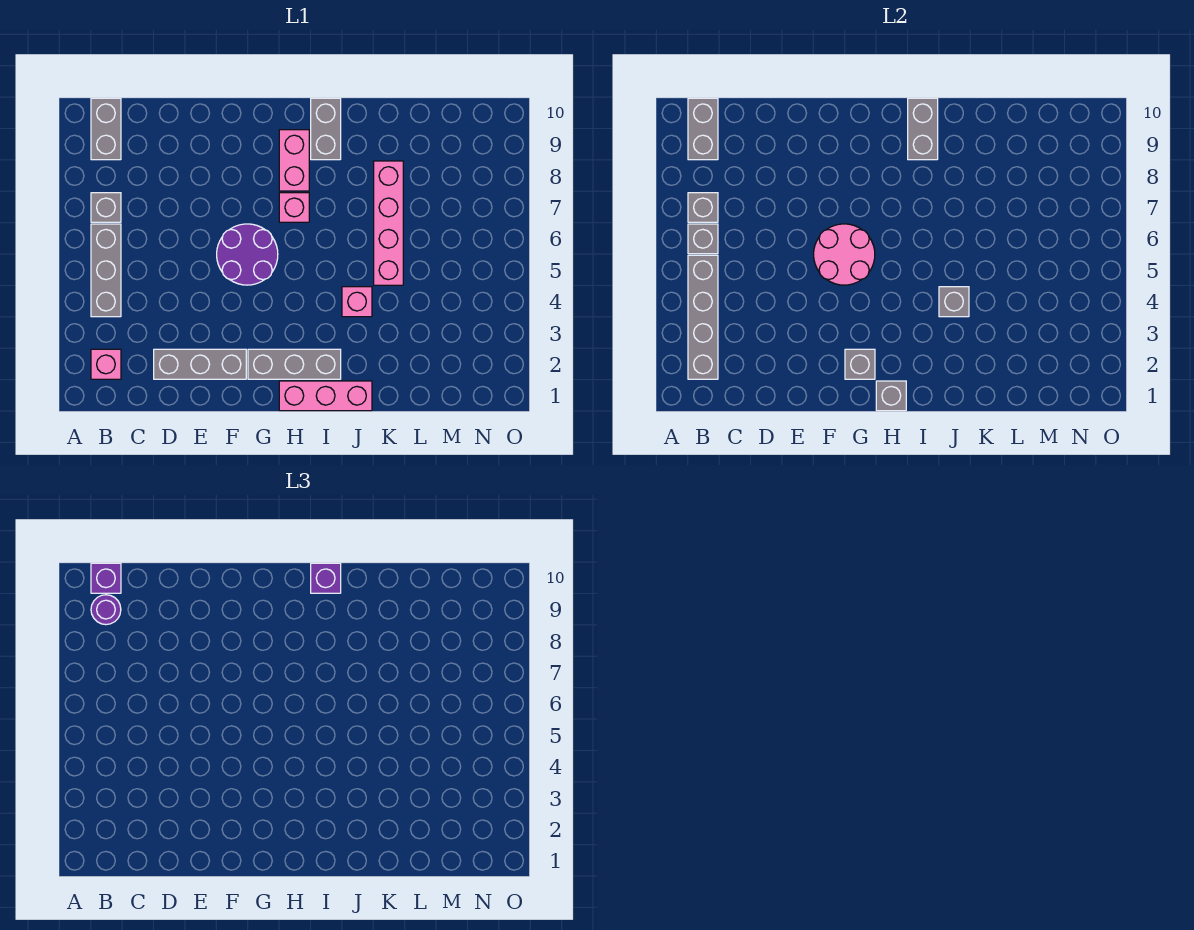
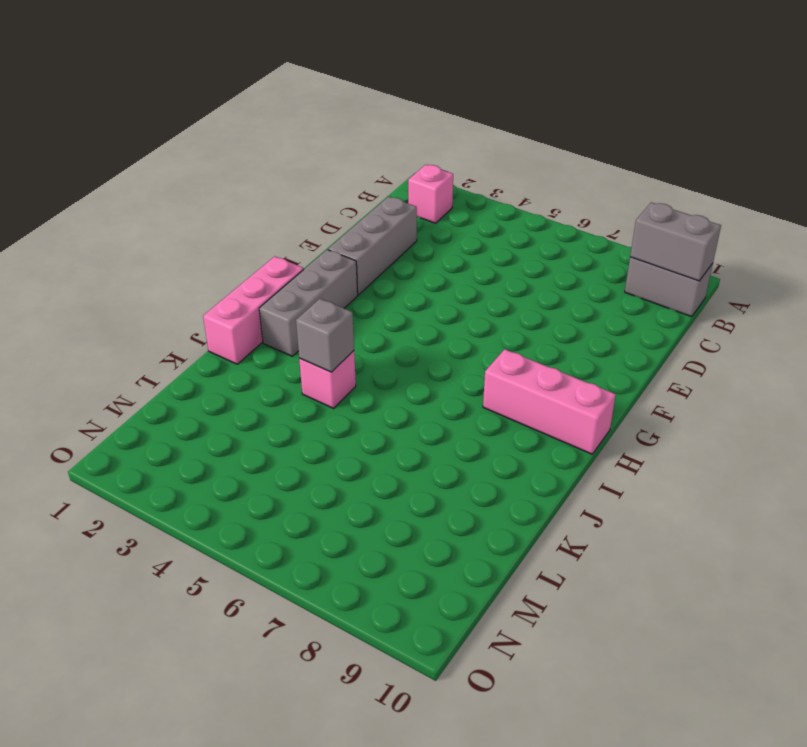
pink brick H8:H10 level 1 -> pink brick H8:H9 level 1
none -> grey brick B4:B6 level 1
none -> grey brick B7 level 1
none -> purple round brick F5:G6 level 1

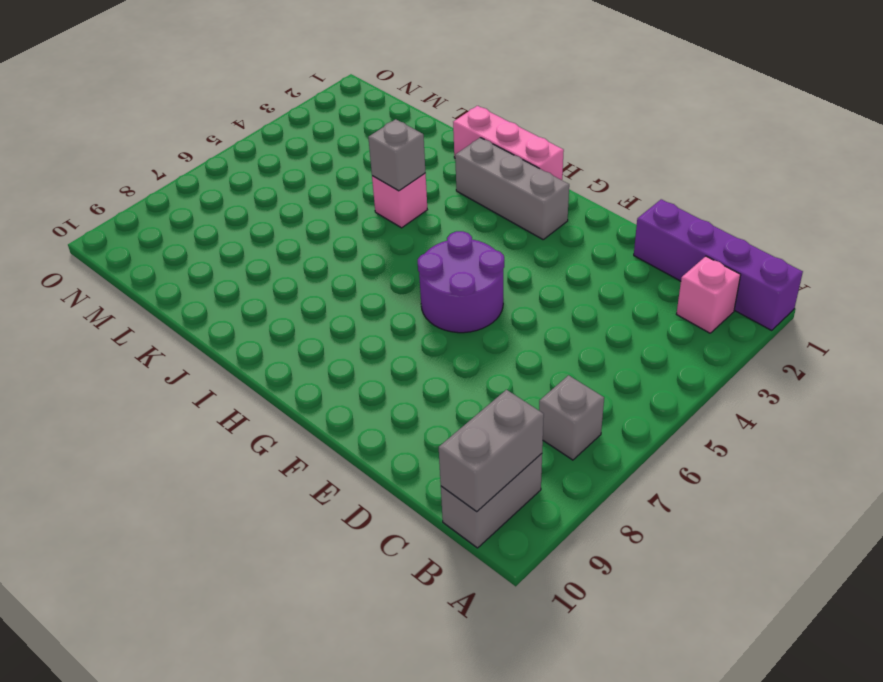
purple brick A1:D1 level 1 -> none
none -> grey brick B4:B6 level 1
none -> grey brick D2:F2 level 1
none -> pink brick H7 level 1

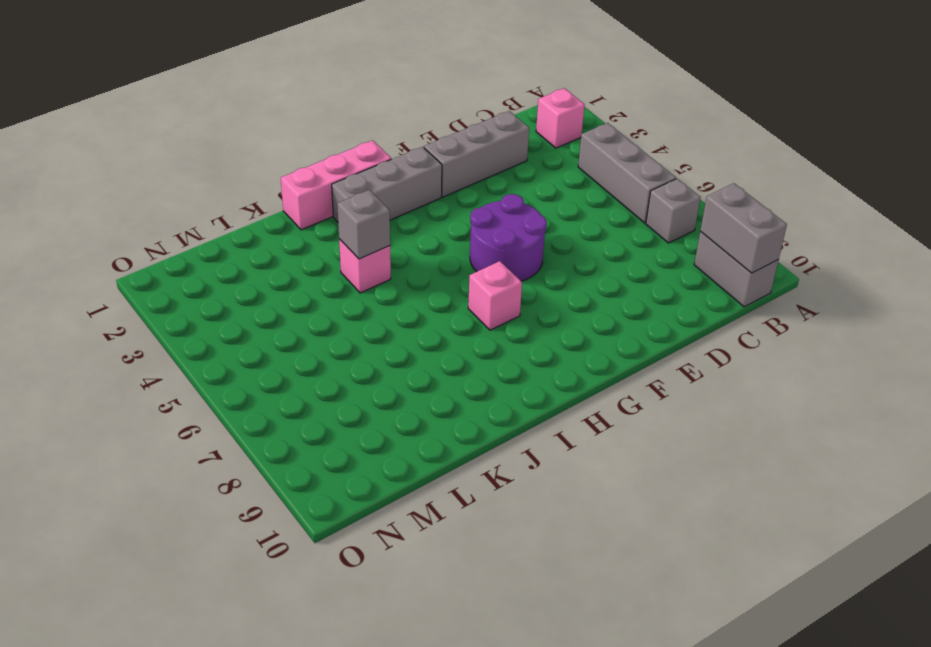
none -> pink brick H8:H9 level 1
none -> grey brick I9:I10 level 1
none -> pink brick K5:K8 level 1

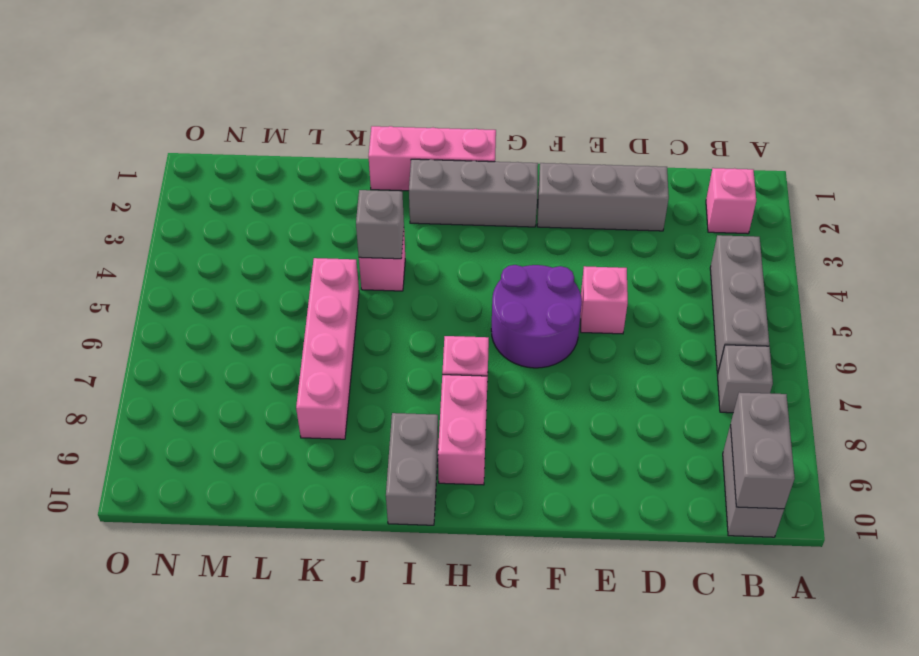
pink brick E5 level 1 -> none
none -> grey brick B2:B5 level 2
none -> grey brick B6 level 2
none -> grey brick B7 level 2

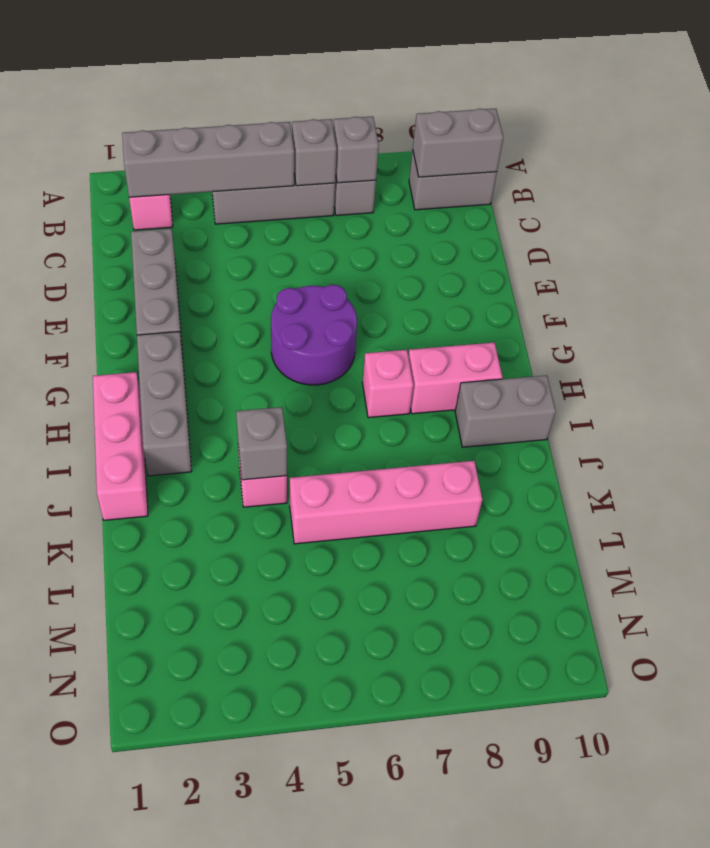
none -> pink round brick F5:G6 level 2
none -> grey brick G2 level 2
none -> grey brick H1 level 2

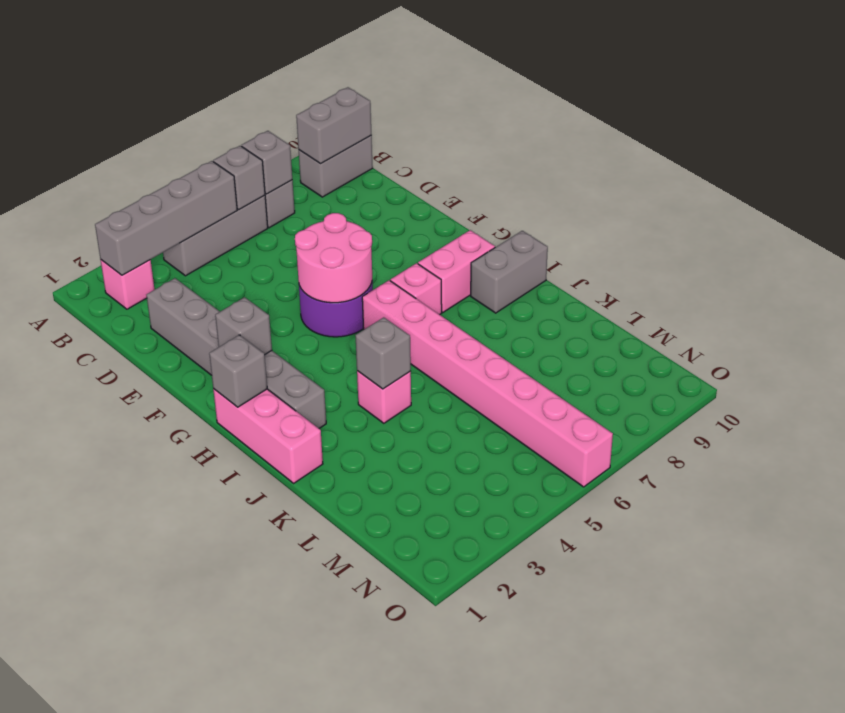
pink brick H6:O6 level 1 -> pink brick K5:K8 level 1
none -> grey brick I9:I10 level 2
none -> purple round brick B9 level 3
none -> purple brick B10 level 3

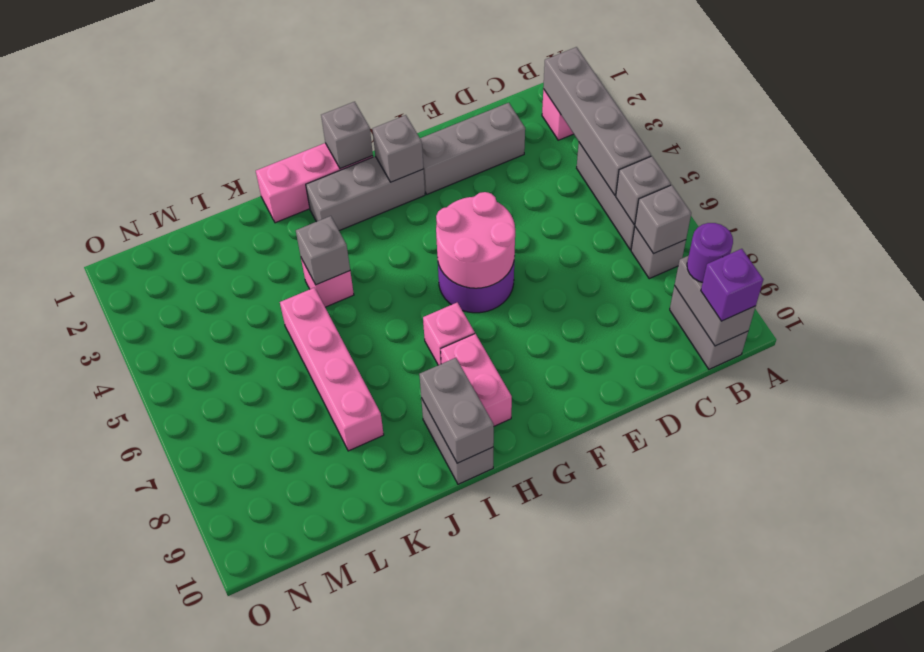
none -> purple brick I10 level 3

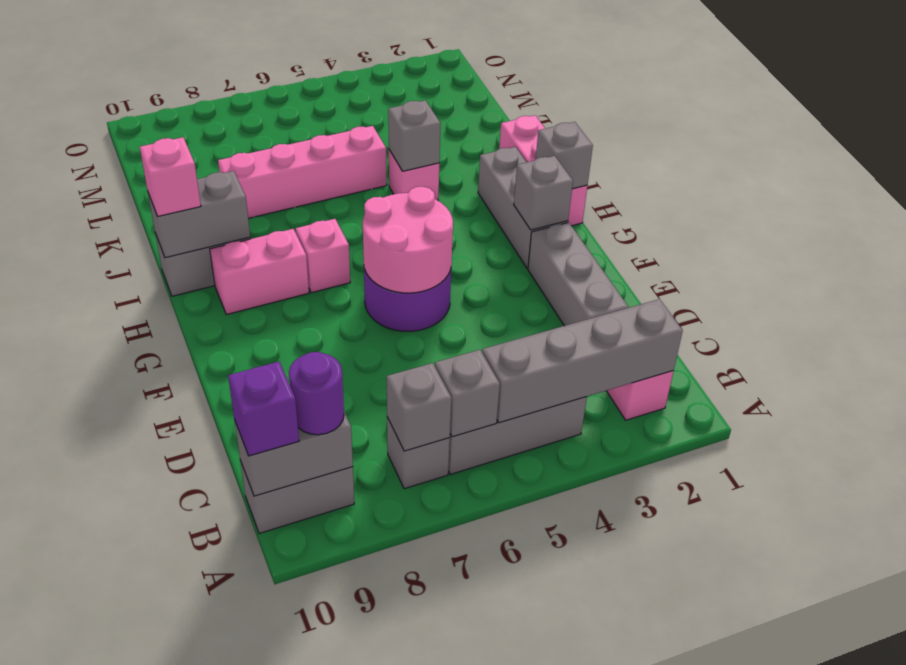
pink brick I10 level 3 -> purple brick I10 level 3

